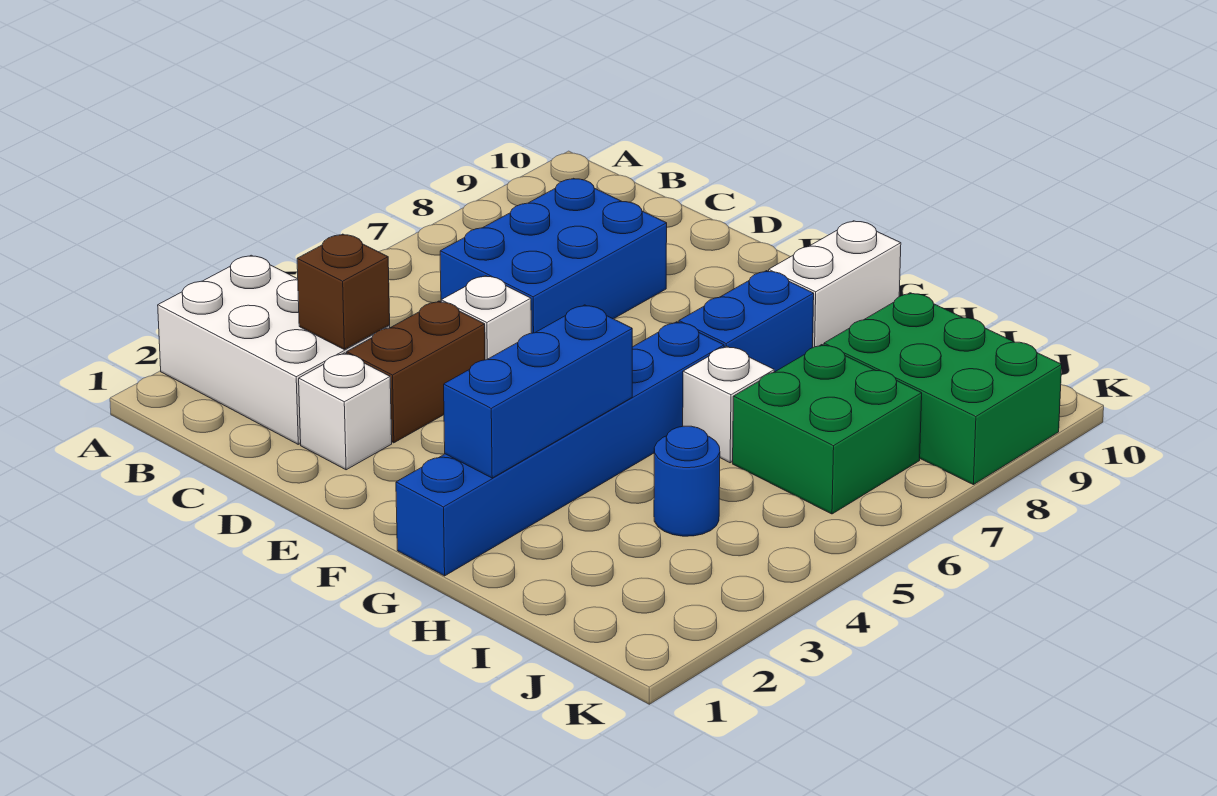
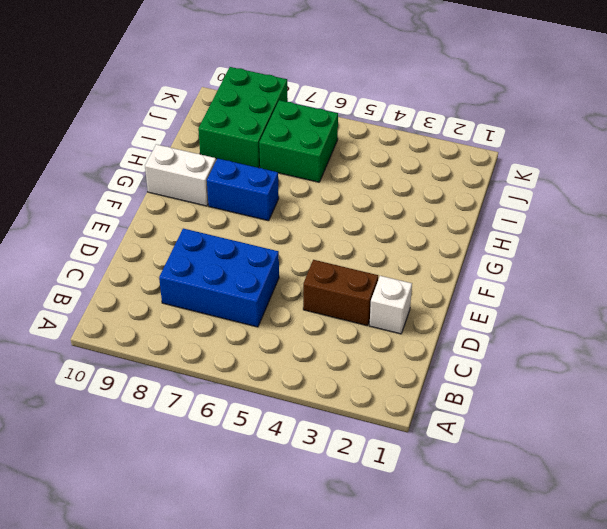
none -> white brick A2:C3 level 1
none -> white brick D5 level 1
none -> blue brick G1:G6 level 1

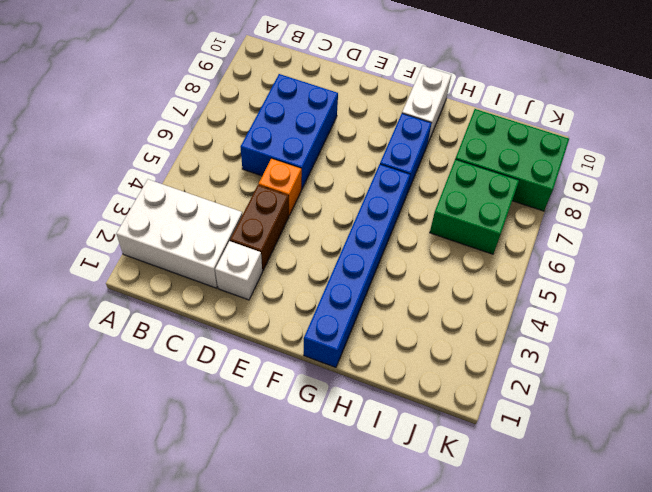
orange brick D5 level 1 -> white brick D5 level 1
none -> white brick H6 level 1
none -> blue round brick I4 level 1
none -> brown brick C3 level 2

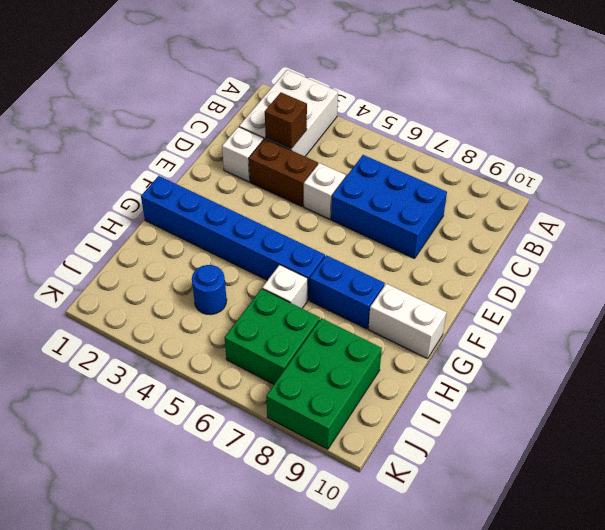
none -> blue brick G2:G4 level 2

